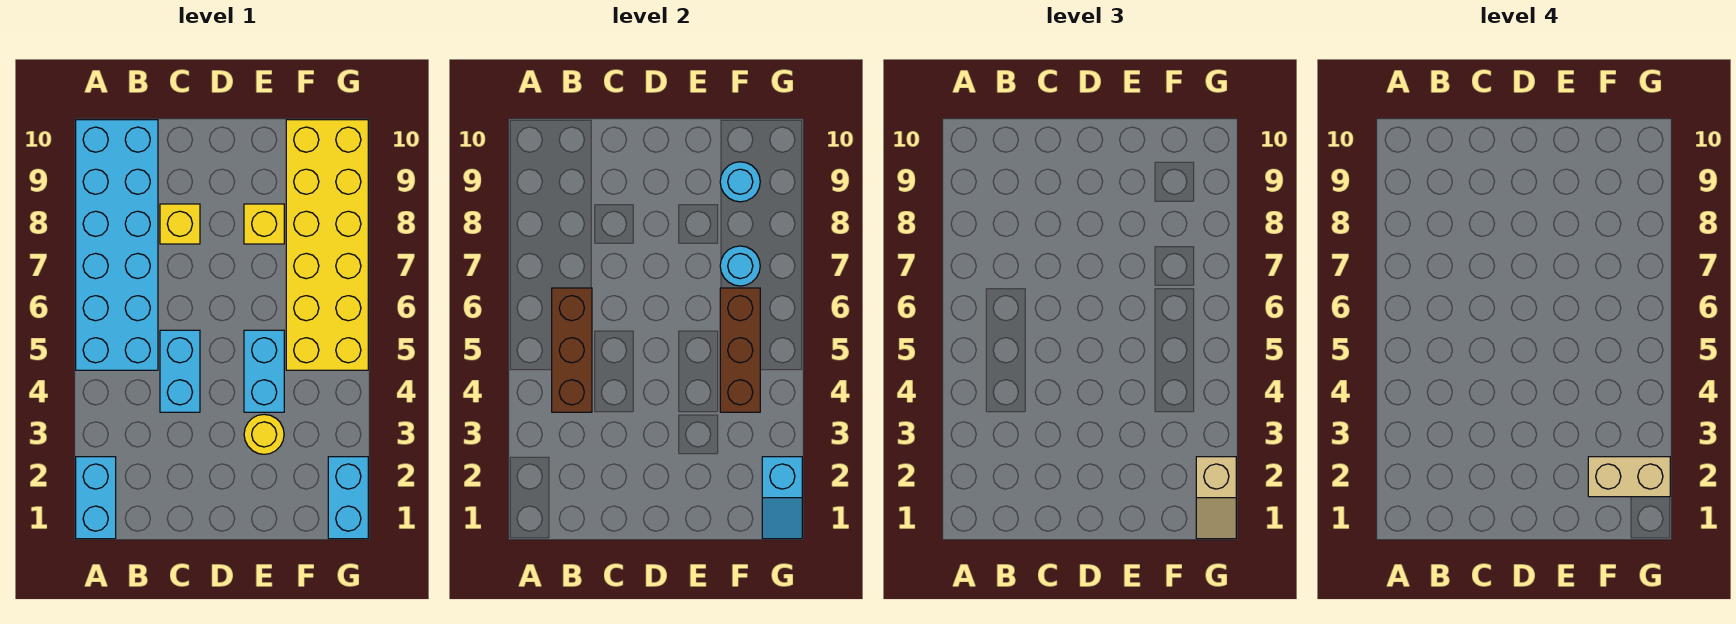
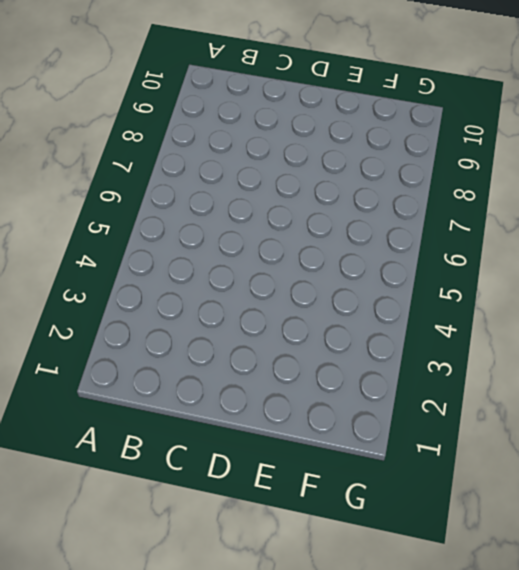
none -> cyan brick A1:A2 level 1
none -> cyan brick A5:B10 level 1
none -> cyan brick C4:C5 level 1

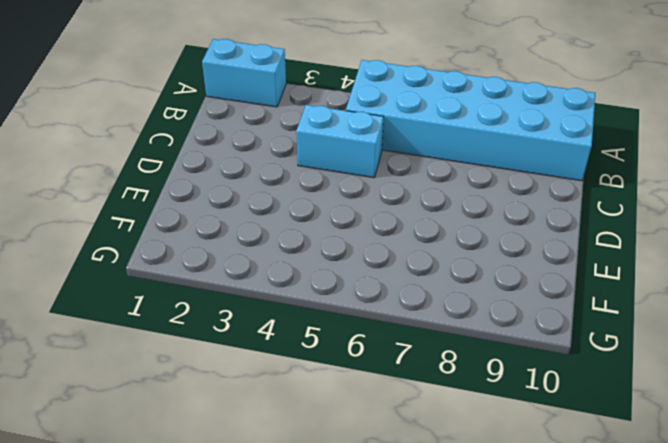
none -> yellow brick C8 level 1
none -> yellow round brick E3 level 1
none -> cyan brick E4:E5 level 1

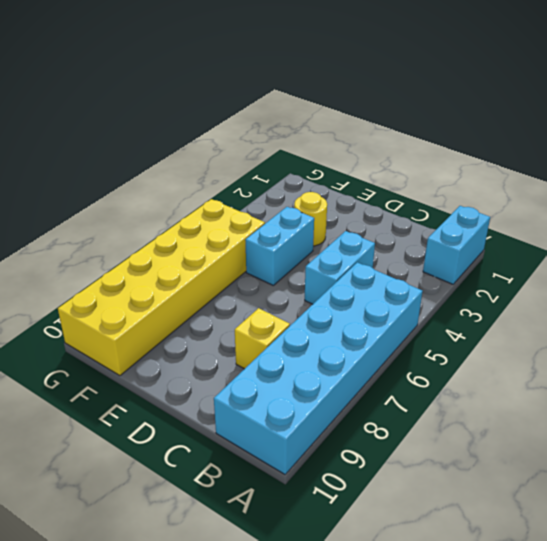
none -> yellow brick E8 level 1
none -> cyan brick G1:G2 level 1
none -> brown brick B4:B6 level 2

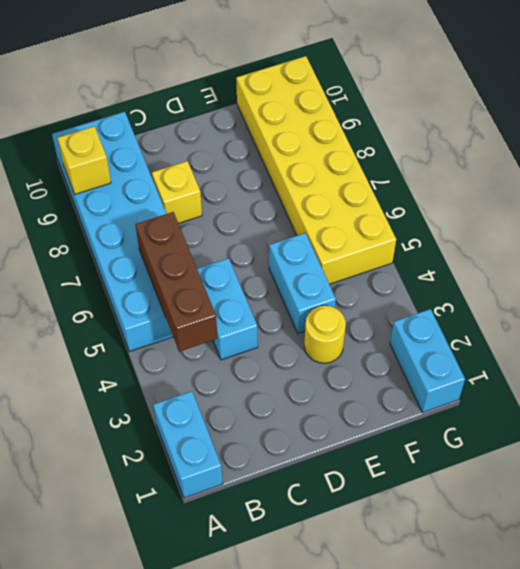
yellow brick A9 level 2 -> yellow brick E8 level 1
none -> brown brick F4:F6 level 2
none -> cyan round brick F7 level 2
none -> cyan round brick F9 level 2

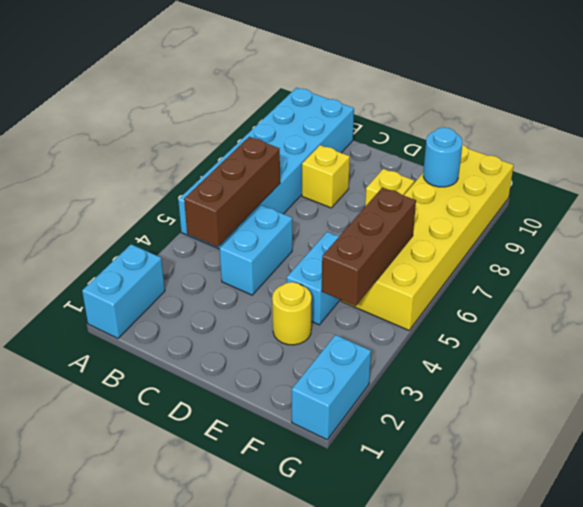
none -> cyan round brick F7 level 2
none -> cyan slope G1:G2 level 2 top 2
none -> tan slope G1:G2 level 3 top 2

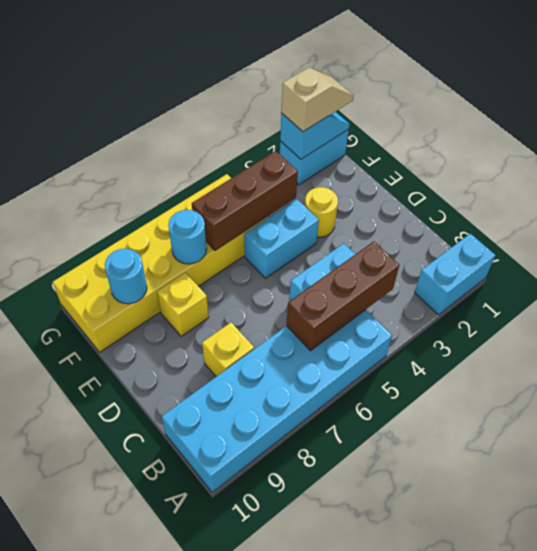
none -> tan brick F2:G2 level 4

